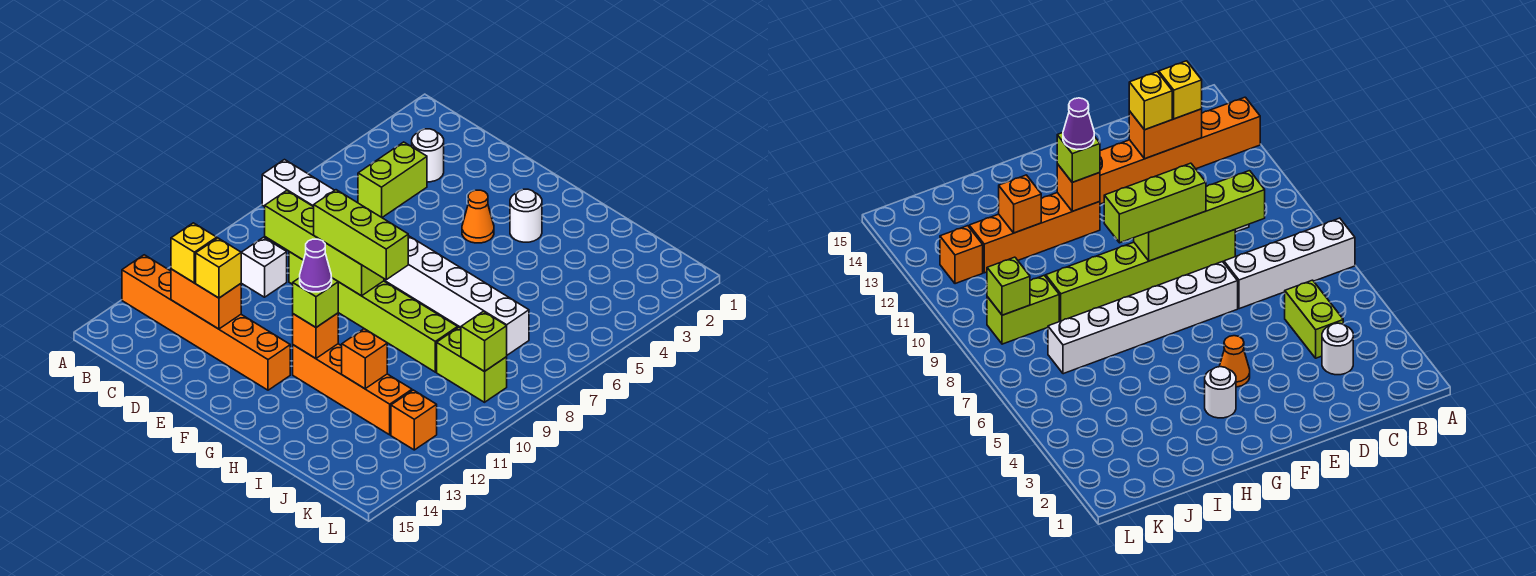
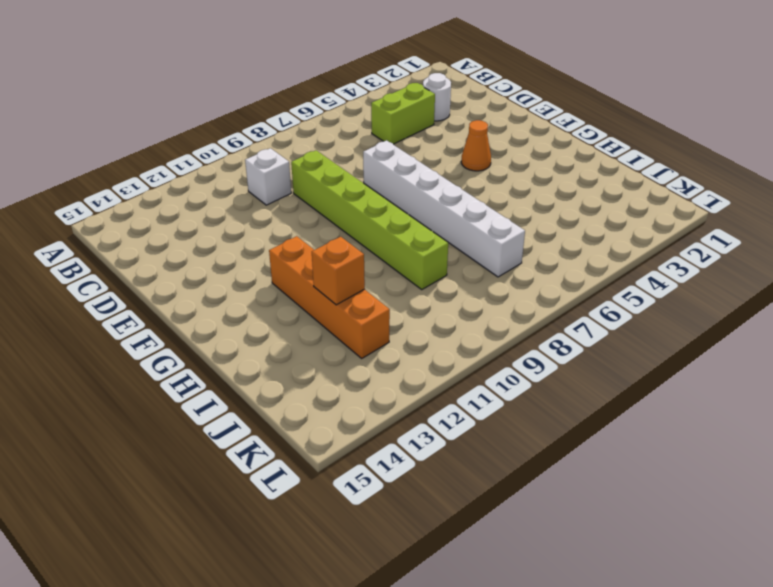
none -> white brick A7:D7 level 1
none -> orange brick A13:F13 level 1
none -> white round brick G3 level 1

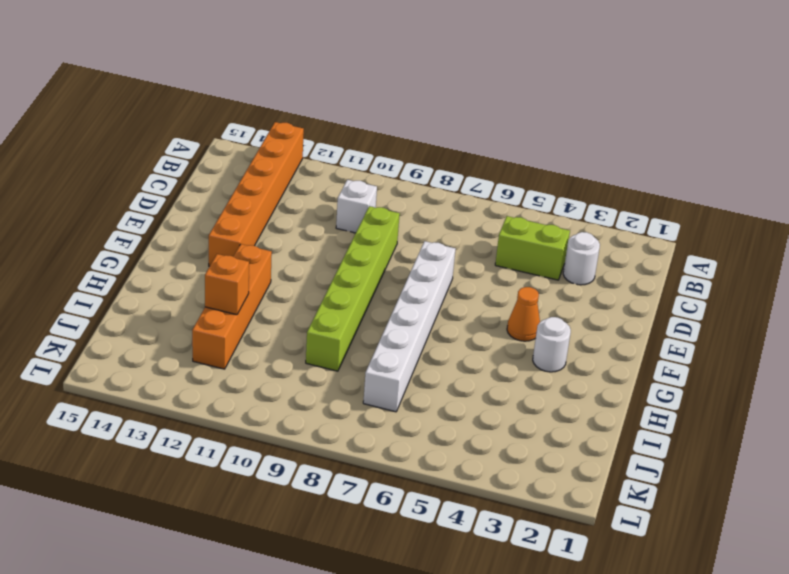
none -> white brick A7:D7 level 1
none -> lime brick J9:K9 level 1
none -> orange brick K12 level 1

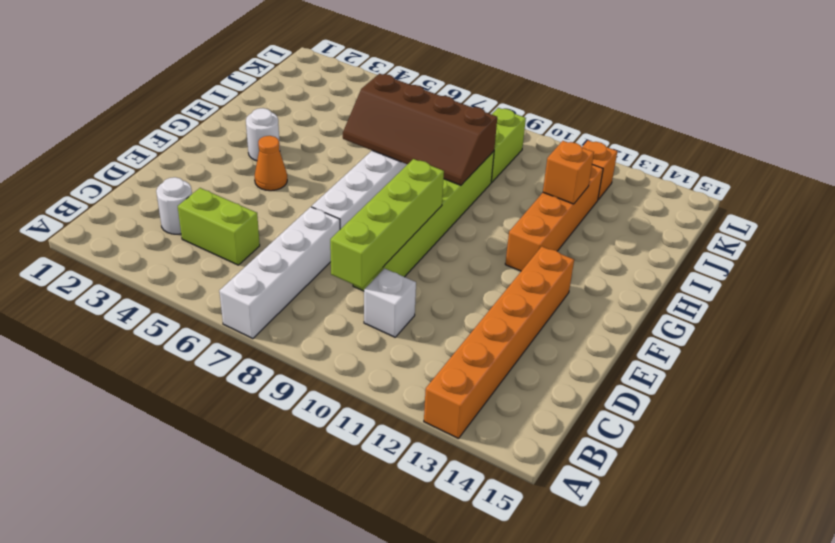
brown slope H6:I9 level 2 top I -> none
none -> orange brick C13:D13 level 2
none -> orange brick G12 level 2
none -> lime brick K9 level 2

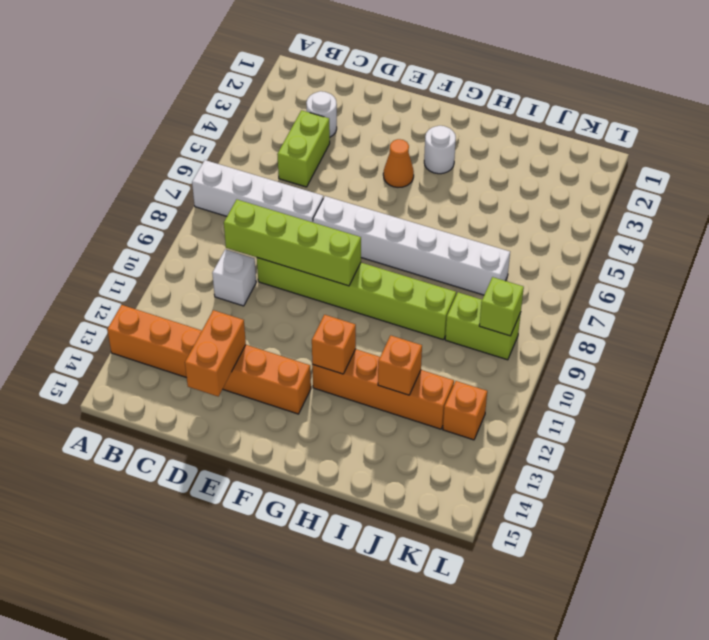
orange brick D13:D14 level 2 -> orange brick C13:D13 level 2
none -> yellow brick C13 level 3
none -> yellow brick D13 level 3
none -> lime brick E9:G9 level 3

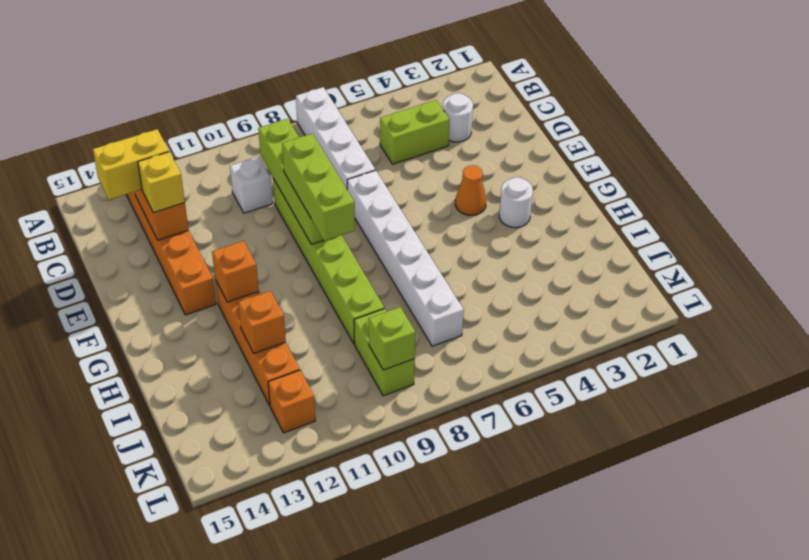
yellow brick C13:C14 level 3 -> yellow brick C13 level 3
none -> lime brick G12 level 3
none -> purple cone G12 level 4

